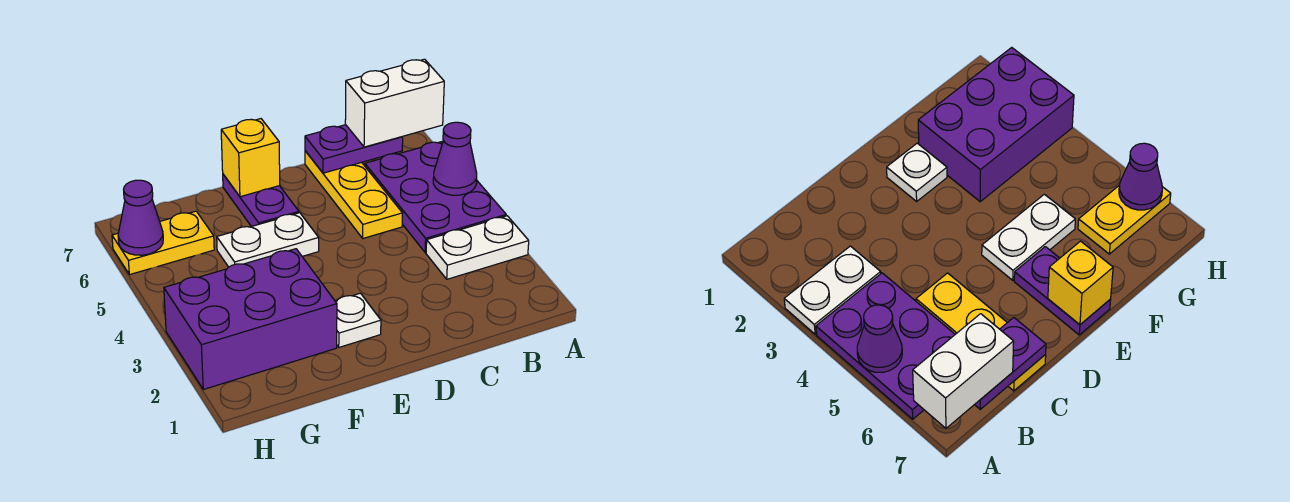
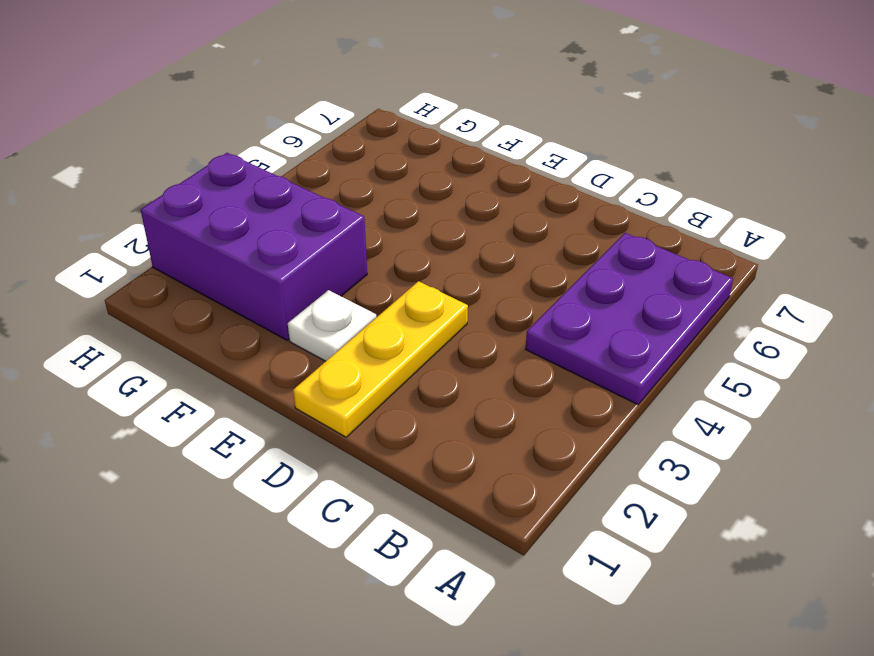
yellow plate D1:D3 level 1 -> yellow plate C5:C7 level 1
none -> white plate A3:B3 level 1
none -> white plate E5:F5 level 1
none -> purple plate E6:E7 level 1

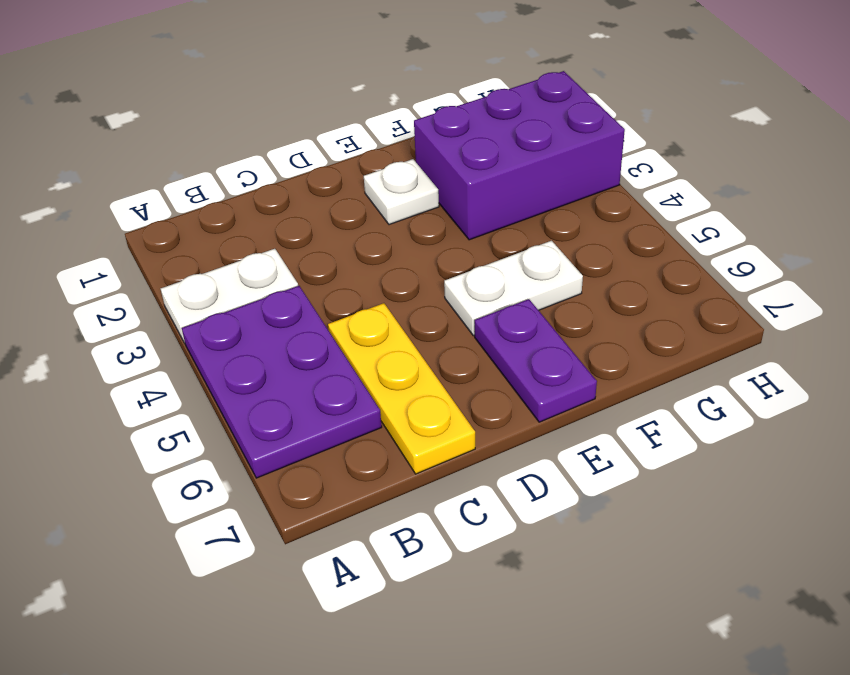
none -> yellow plate G6:H6 level 1
none -> purple cone A5 level 2
none -> purple plate B7:C7 level 2

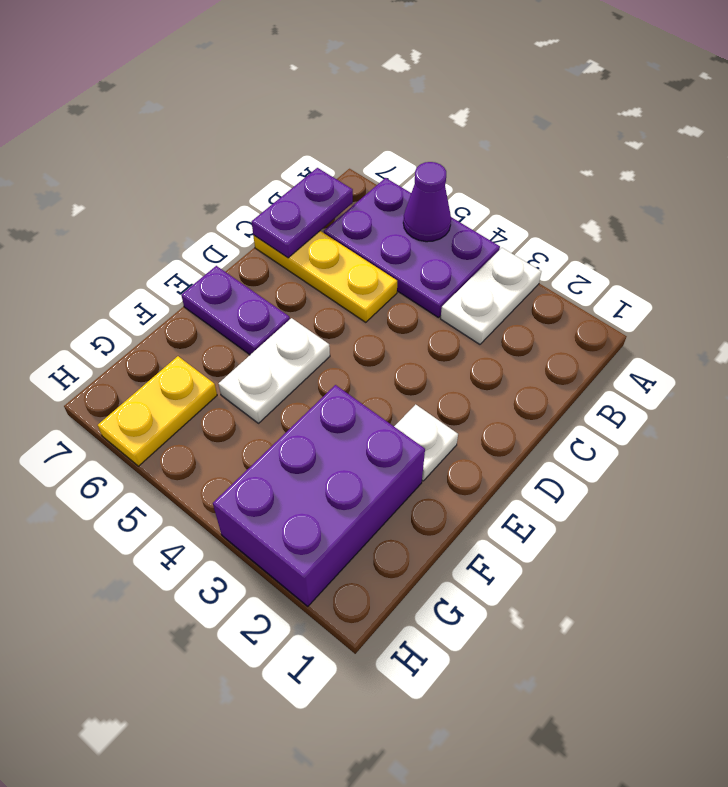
none -> yellow brick E7 level 2
none -> purple cone H6 level 2
none -> white brick A7:B7 level 3

